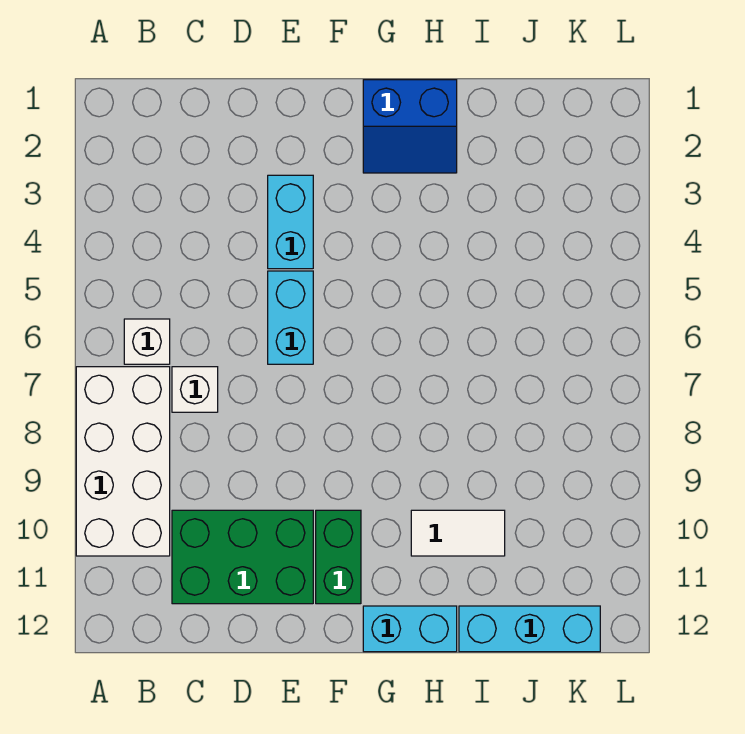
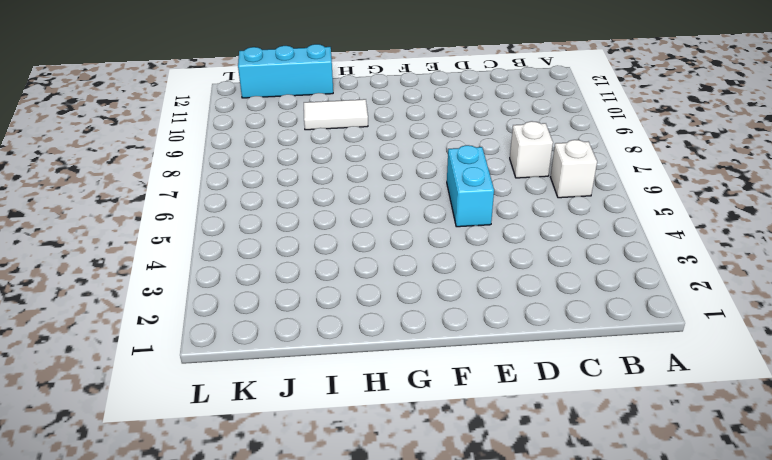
none -> white brick A7:B10 level 1
none -> green brick C10:E11 level 1

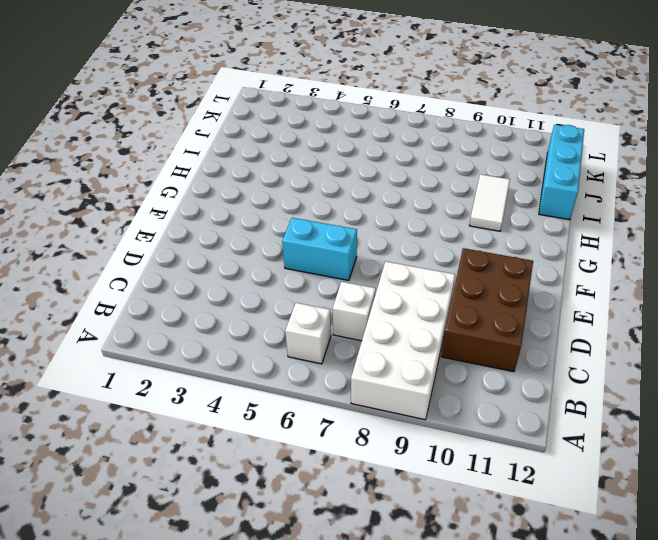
white brick A8:D9 level 1 -> white brick A7:B10 level 1
brown brick C10:E11 level 1 -> green brick C10:E11 level 1
none -> cyan brick E3:E4 level 1
none -> green brick F10:F11 level 1

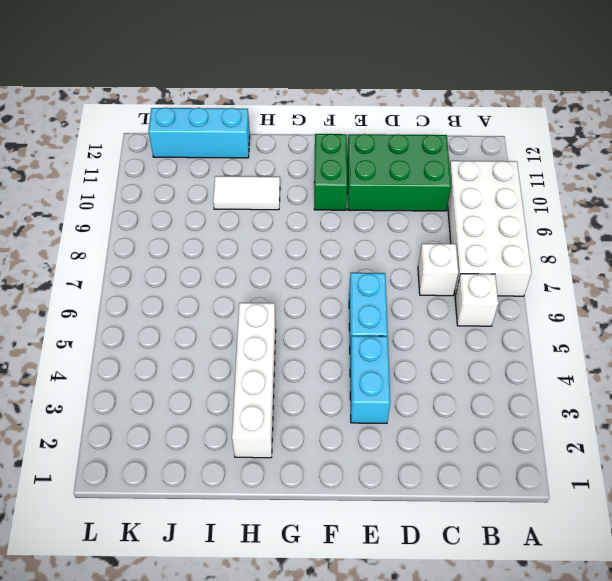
white brick H2:H5 level 1 -> blue slope G1:H2 level 1 top 1
none -> cyan brick G12:H12 level 1

